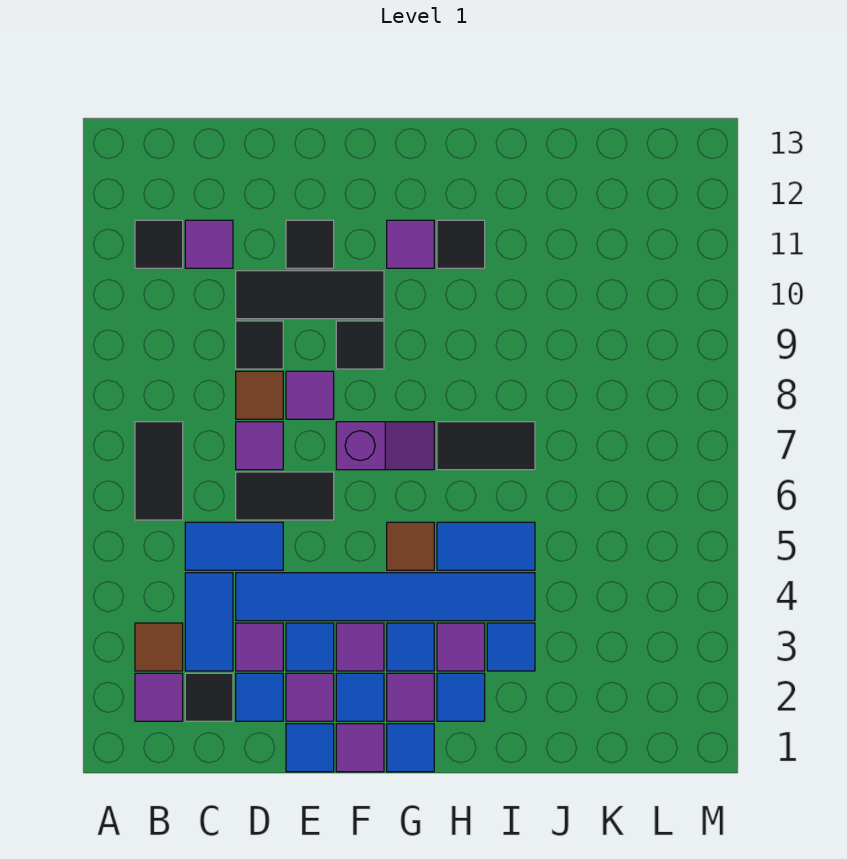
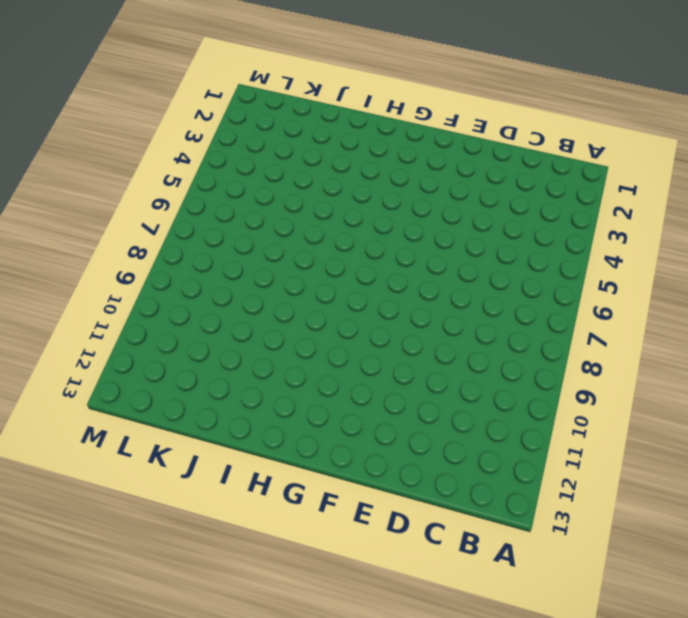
none -> purple tile B2 level 1
none -> brown tile B3 level 1
none -> black tile B6:B7 level 1
none -> black tile B11 level 1

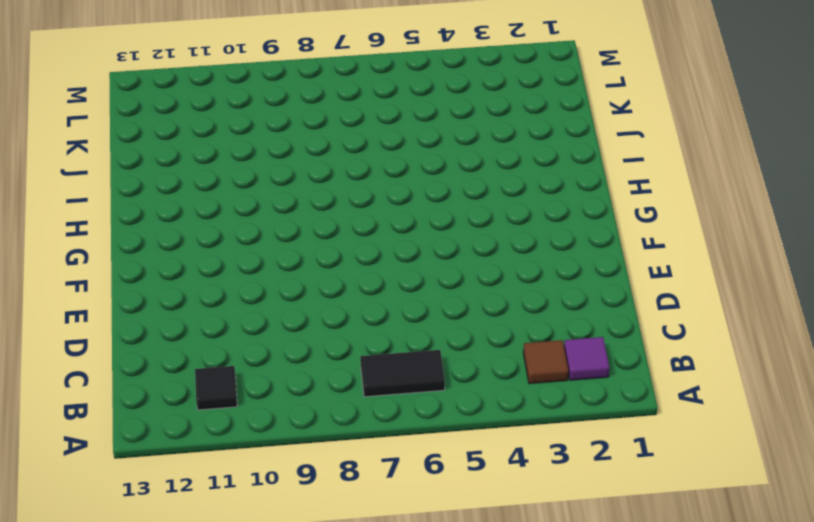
none -> black tile C2 level 1
none -> blue tile C3:C4 level 1
none -> blue tile C5:D5 level 1
none -> purple tile C11 level 1

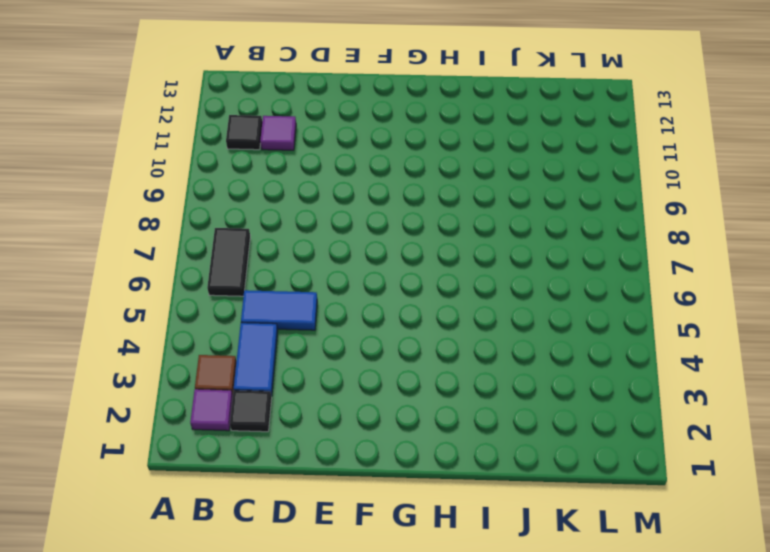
none -> blue tile D2 level 1
none -> purple tile D3 level 1
none -> blue tile D4:I4 level 1
none -> black tile D6:E6 level 1

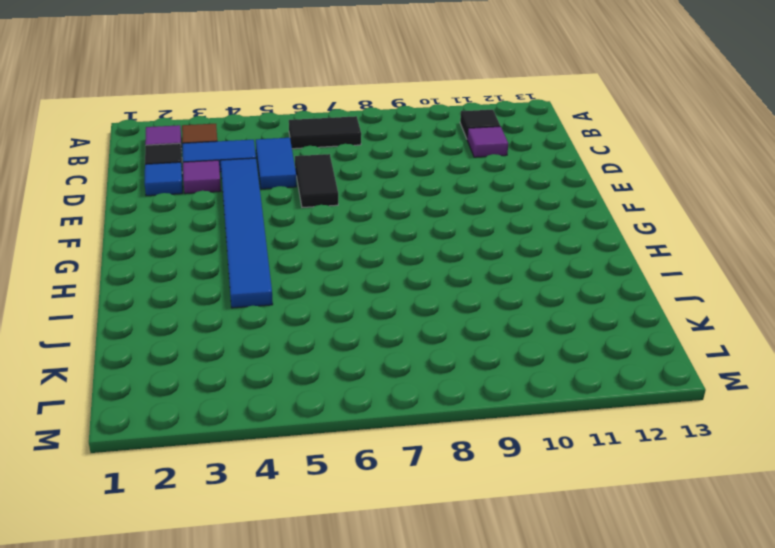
none -> purple tile D7 level 1
none -> brown tile D8 level 1
none -> black tile D9 level 1
none -> black tile D10:F10 level 1

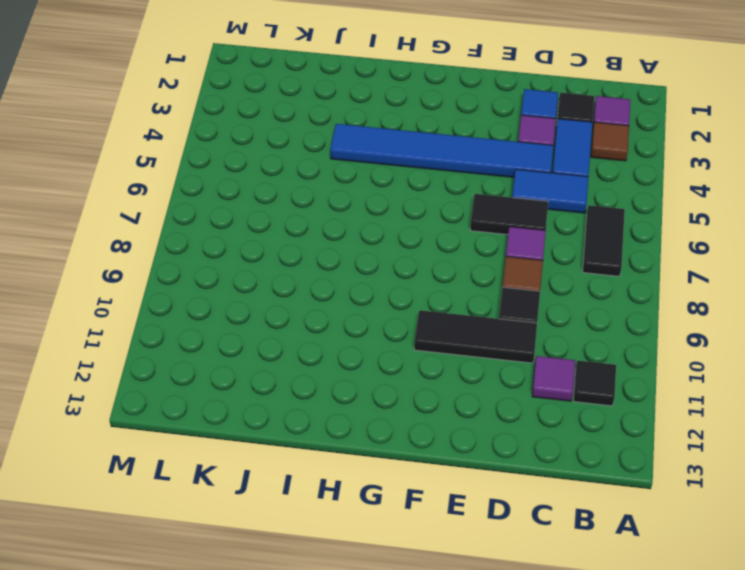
none -> blue tile E1 level 1
none -> purple tile E2 level 1
none -> blue tile E3 level 1
none -> purple tile E8 level 1

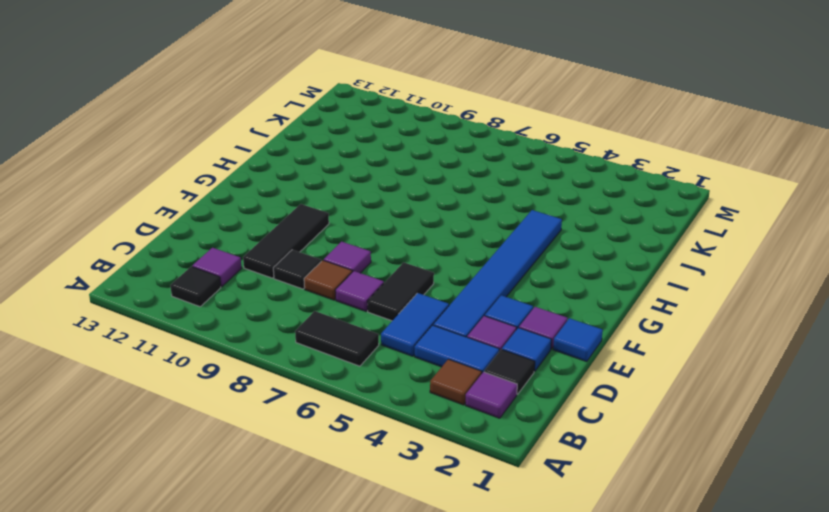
none -> black tile E11 level 1
none -> purple tile F1 level 1
none -> blue tile F2 level 1
none -> purple tile F3 level 1

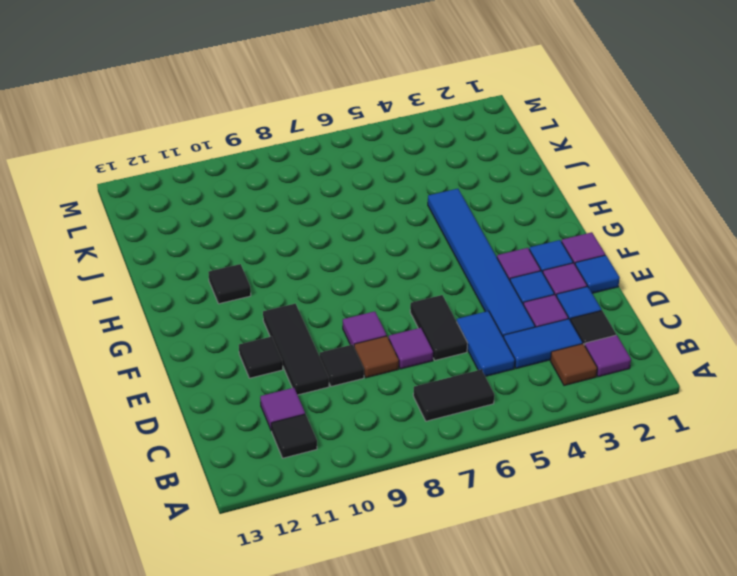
none -> purple slope F7:G7 level 1 top F
none -> black tile F9 level 1
none -> blue tile G1 level 1
none -> purple tile G2 level 1

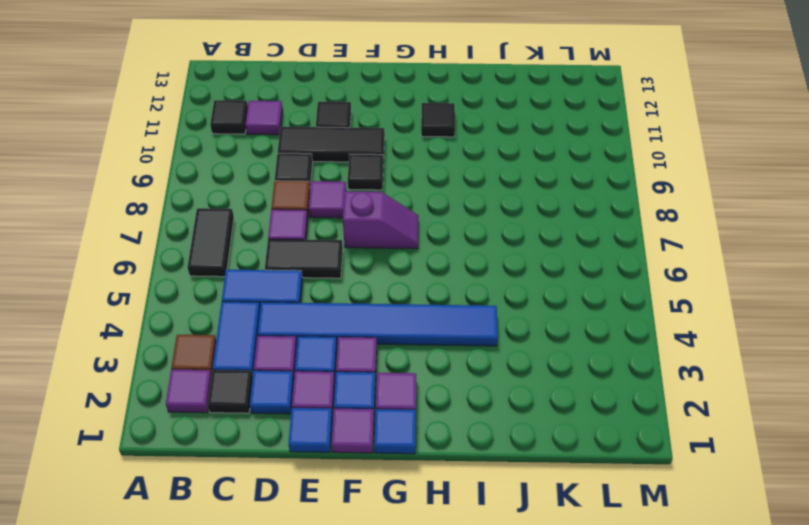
none -> blue tile G3 level 1
none -> brown tile G5 level 1
none -> purple tile G11 level 1
none -> blue tile H2 level 1

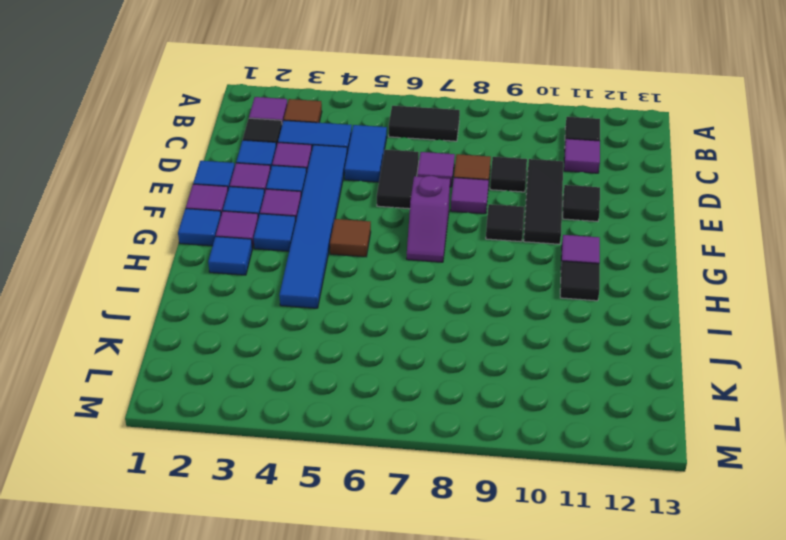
none -> purple tile H3 level 1
none -> blue tile H5:I5 level 1
none -> black tile H7:I7 level 1
none -> blue tile I3 level 1

